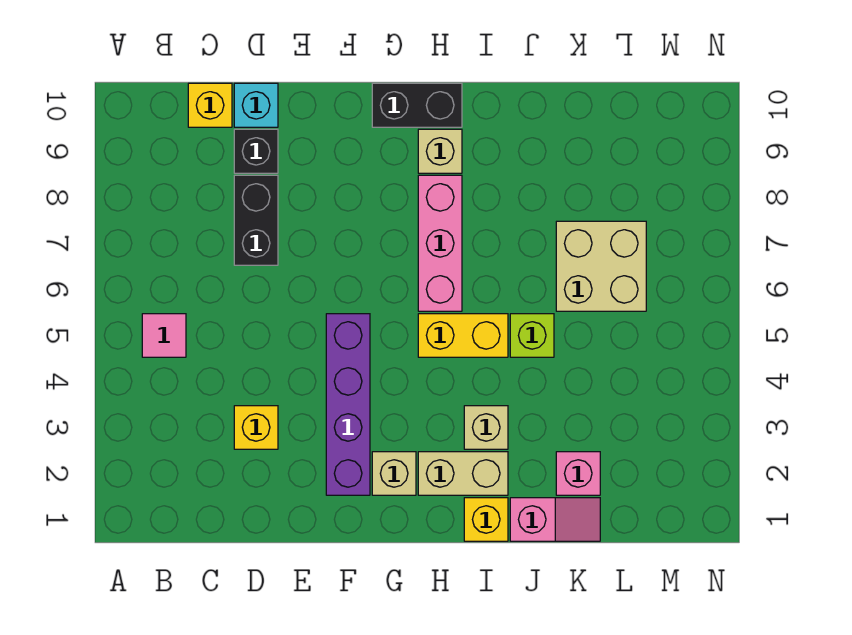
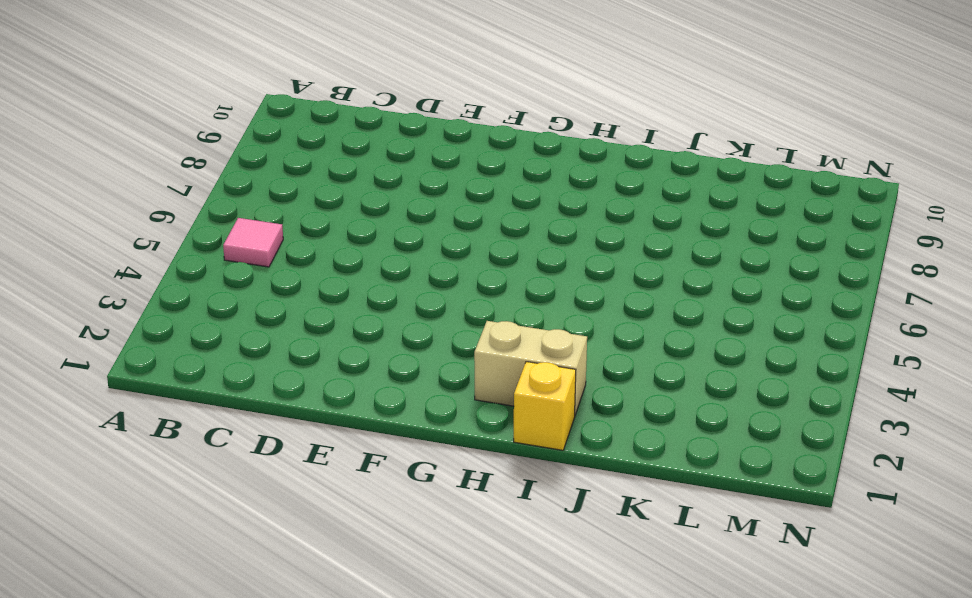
none -> yellow brick C10 level 1
none -> yellow brick D3 level 1
none -> black brick D7:D8 level 1

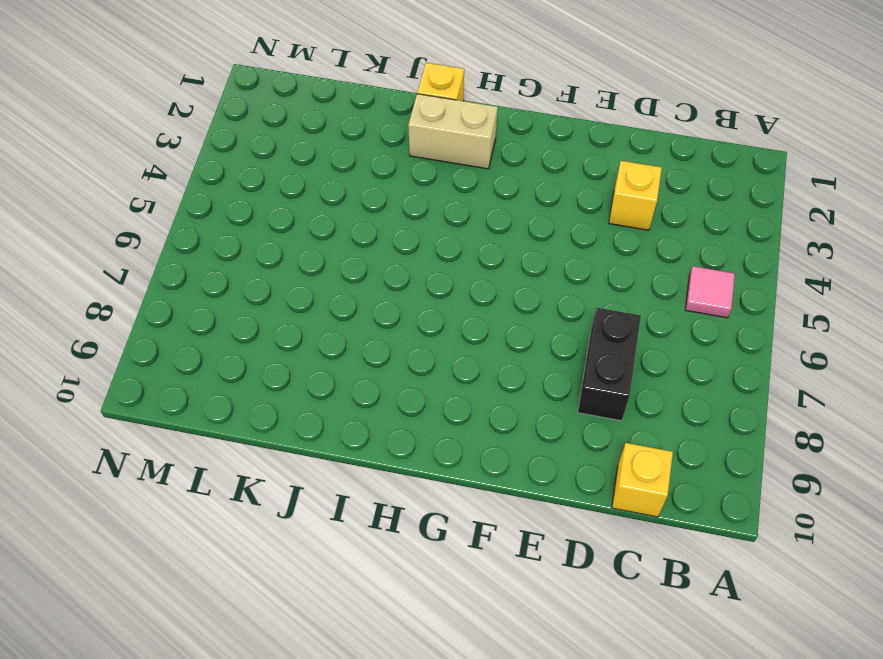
none -> black brick D9 level 1
none -> cyan brick D10 level 1
none -> purple brick F2:F5 level 1

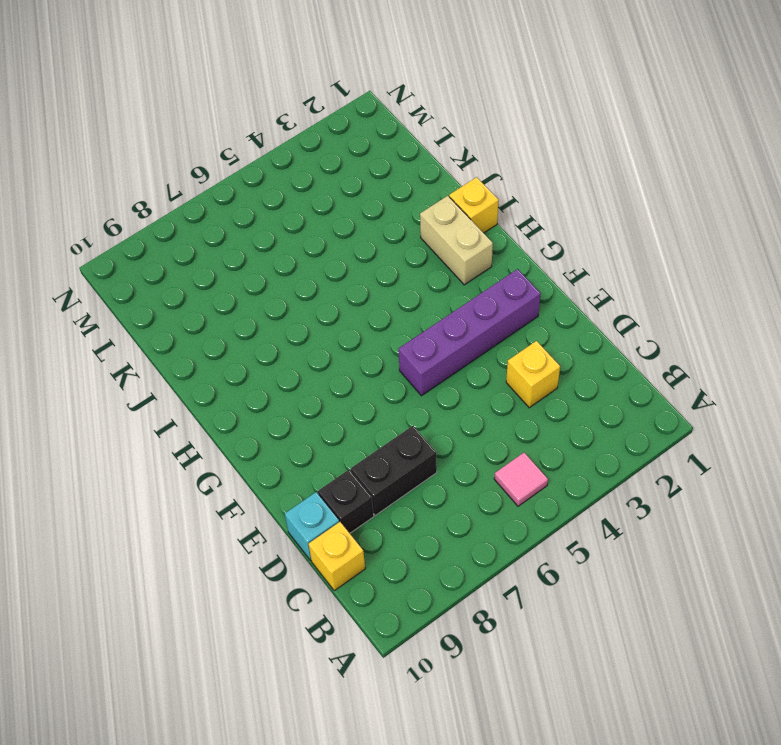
none -> tan brick G2 level 1
none -> black brick G10:H10 level 1
none -> yellow brick H5:I5 level 1

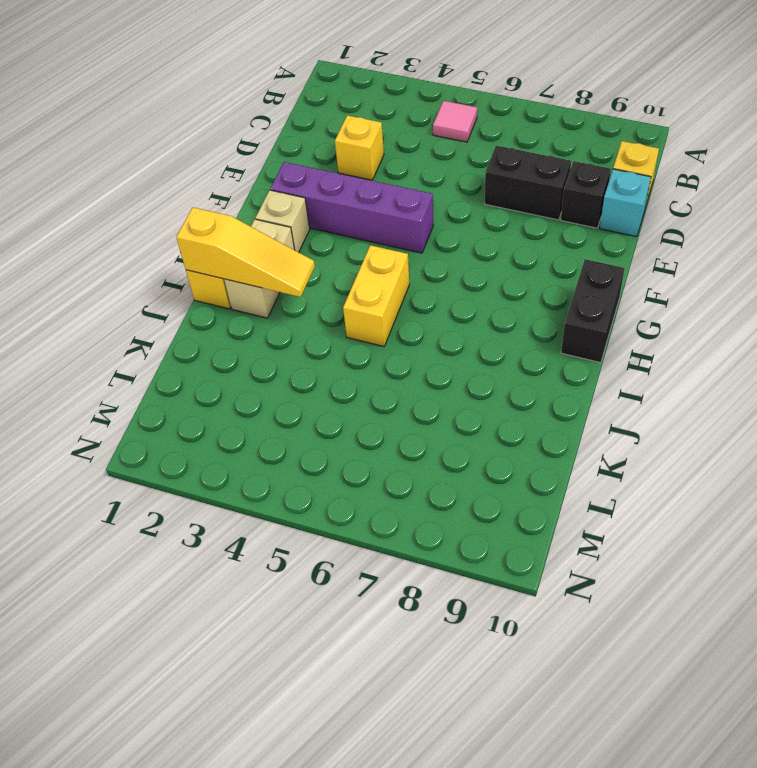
yellow slope I1:I3 level 2 top 1 -> none
none -> pink brick H6:H8 level 1
none -> tan brick H9 level 1
none -> tan brick I3 level 1

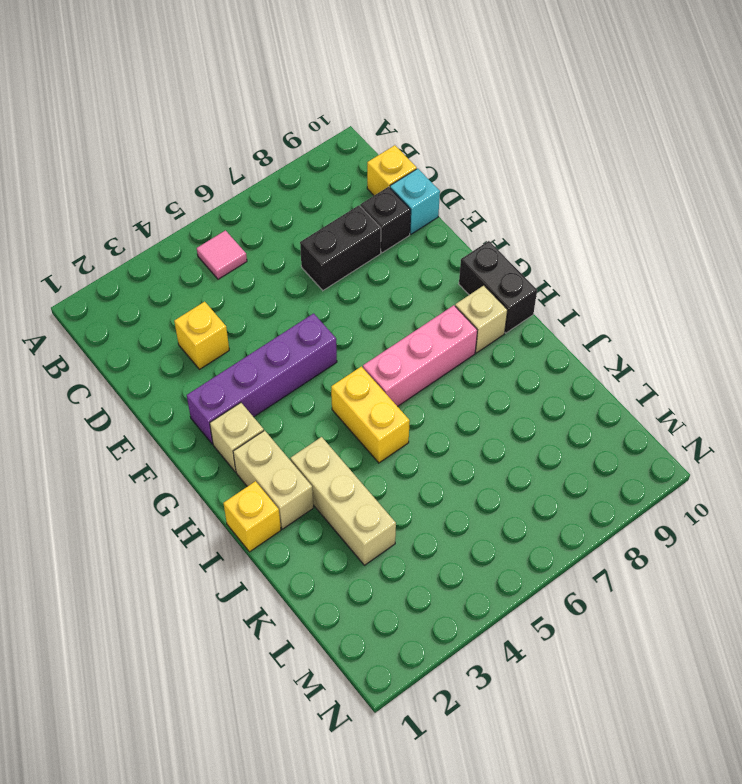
tan brick I3:K3 level 1 -> tan brick I3 level 1
none -> pink slope J1:K1 level 1 top J
none -> lime brick J5 level 1
none -> pink brick K2 level 1

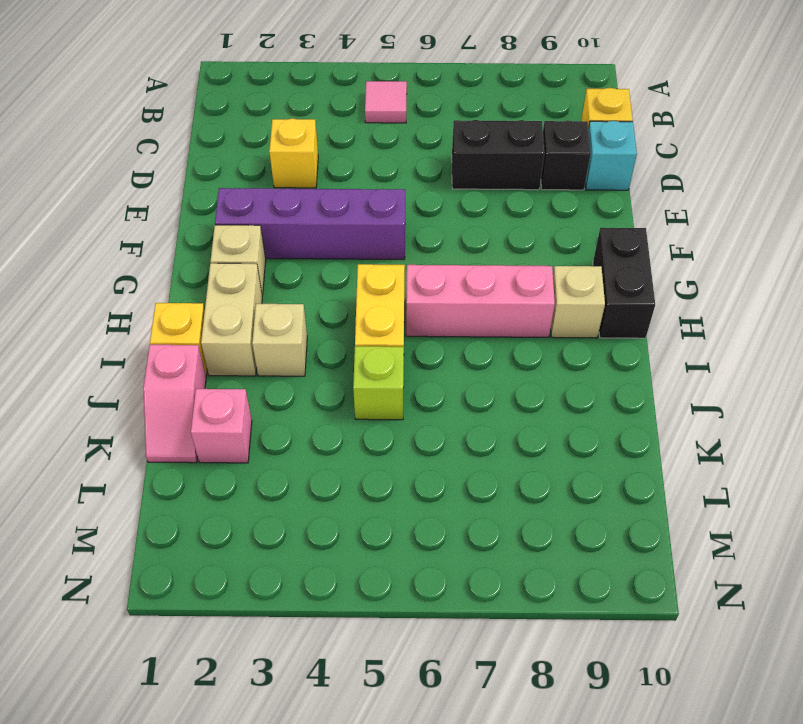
none -> tan brick K6:L7 level 1

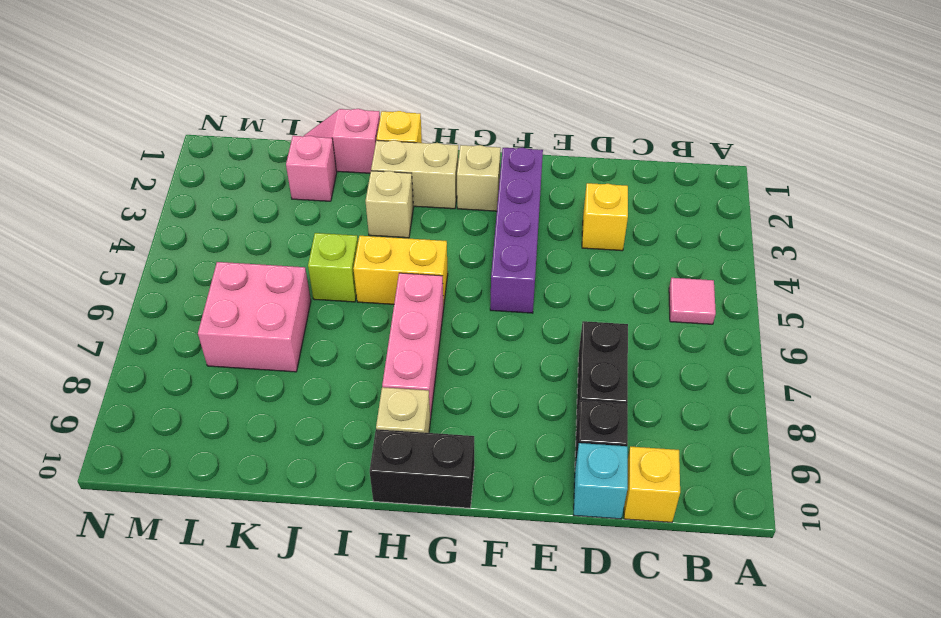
pink brick K6:L7 level 1 -> tan brick K6:L7 level 1

